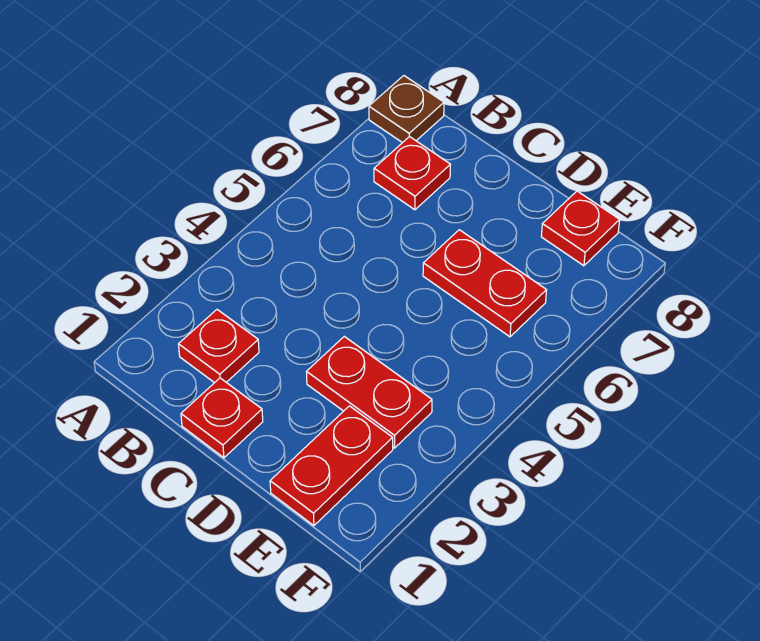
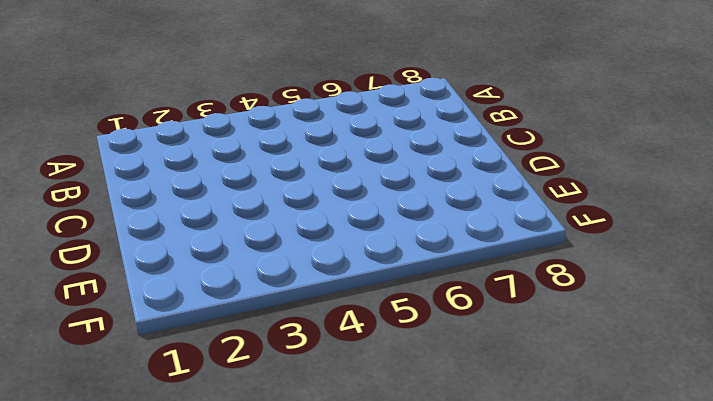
none -> brown plate A8 level 1
none -> red plate B2 level 1

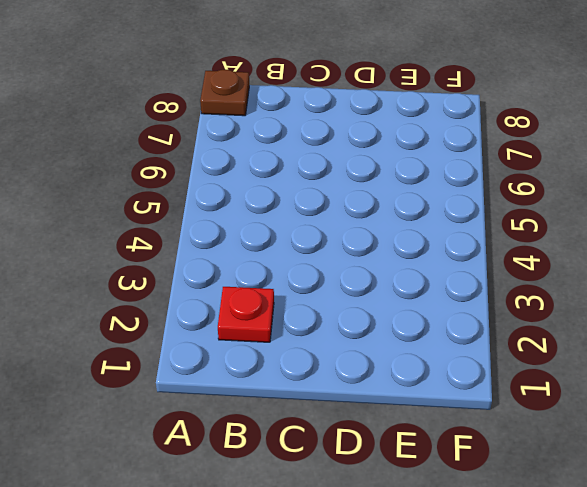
none -> red plate B7 level 1
none -> red plate C1 level 1

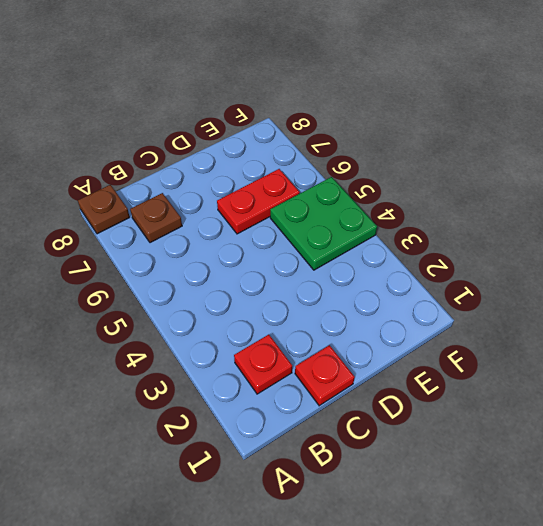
brown plate B7 level 1 -> red plate B7 level 1
green plate E4:F5 level 1 -> none
none -> red plate D3:E3 level 1
none -> red plate E1:E2 level 1

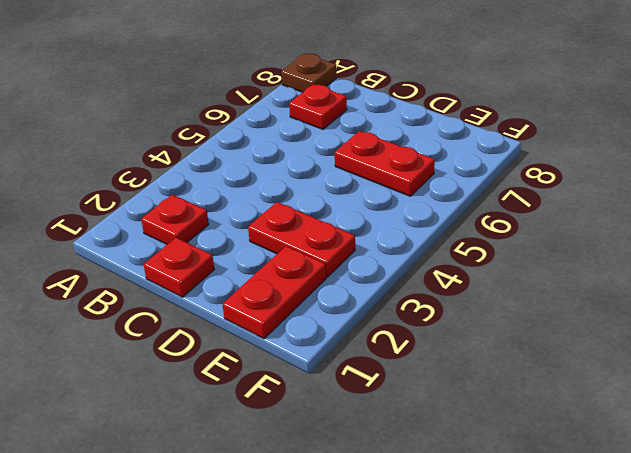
none -> red plate E8 level 1

